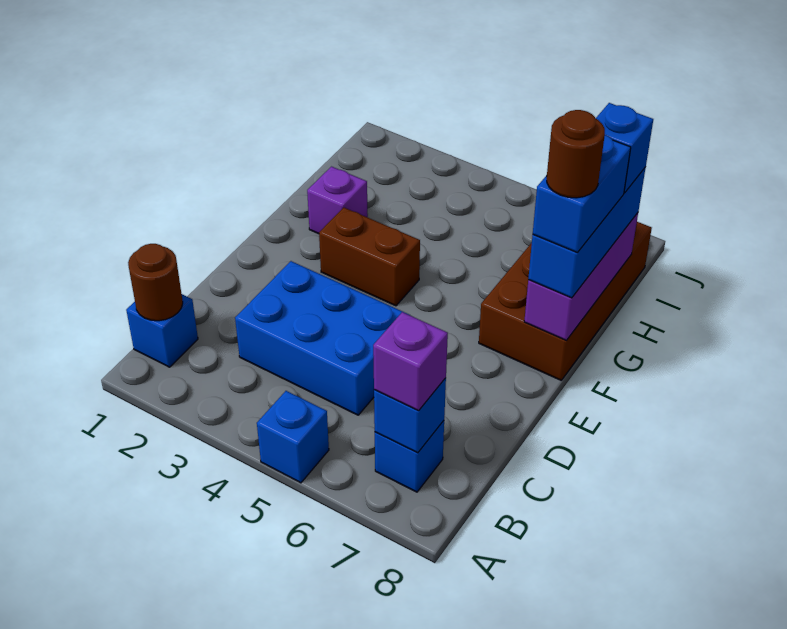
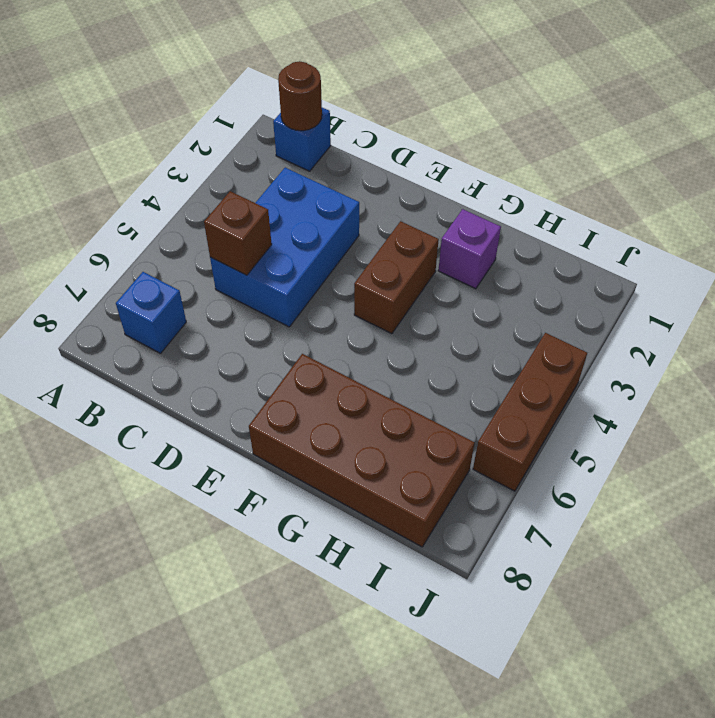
brown brick C5 level 2 -> none
brown brick J4:J6 level 1 -> none
none -> blue brick A5 level 1
none -> blue brick B7 level 2
none -> purple brick F8:H8 level 2

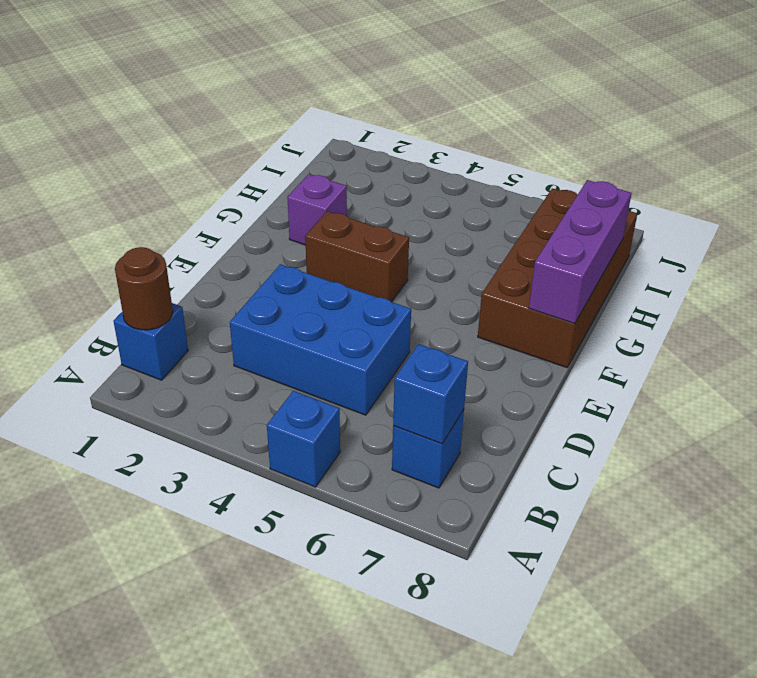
none -> purple brick B7 level 3
none -> blue brick F8:H8 level 3
none -> blue brick F8:G8 level 4

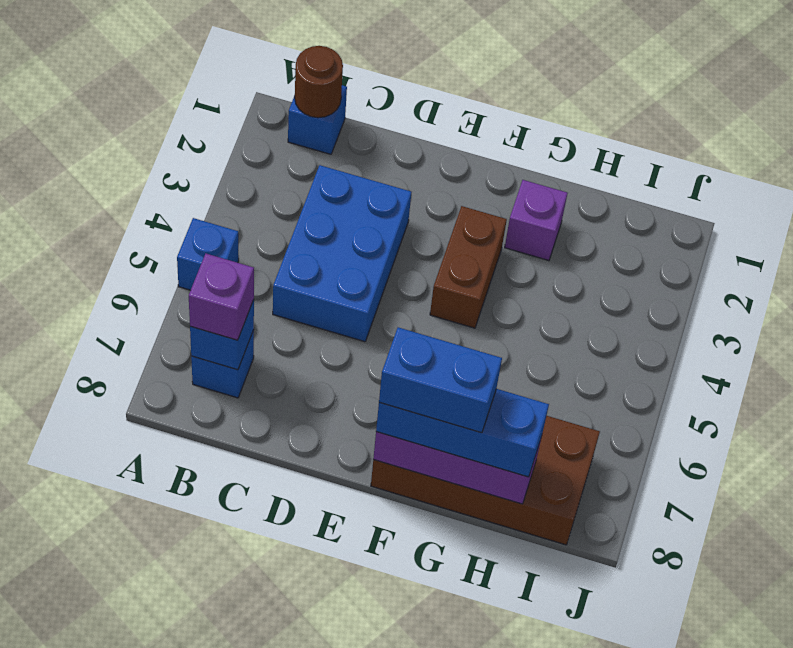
none -> blue brick H8 level 4
none -> brown round brick F8 level 5

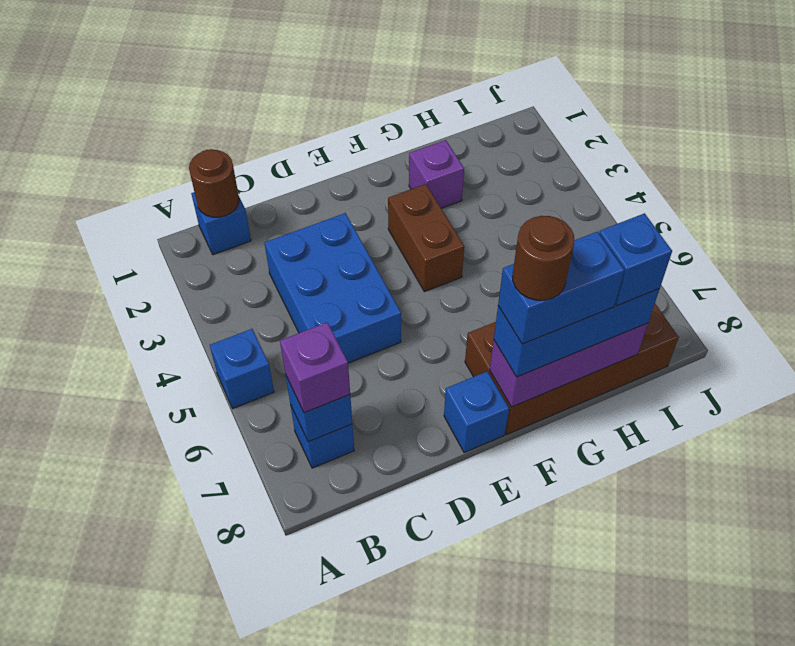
blue brick E8 level 1 -> none

